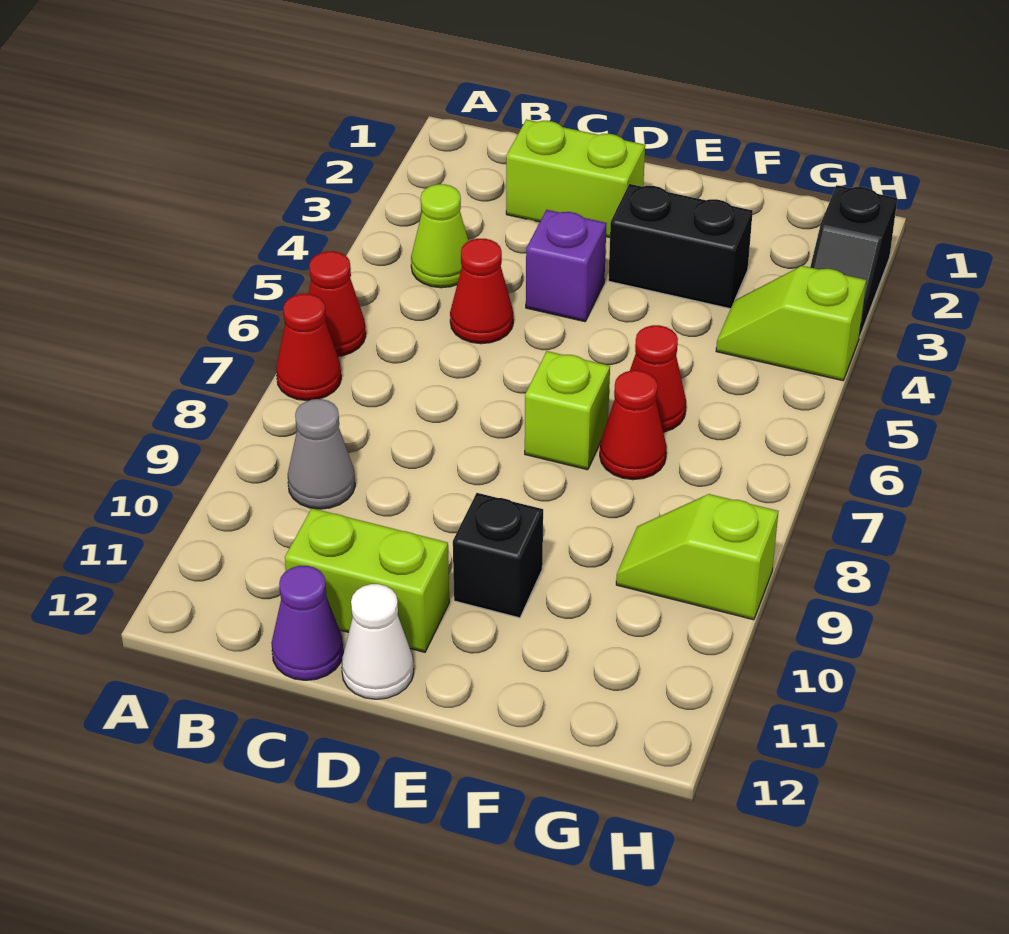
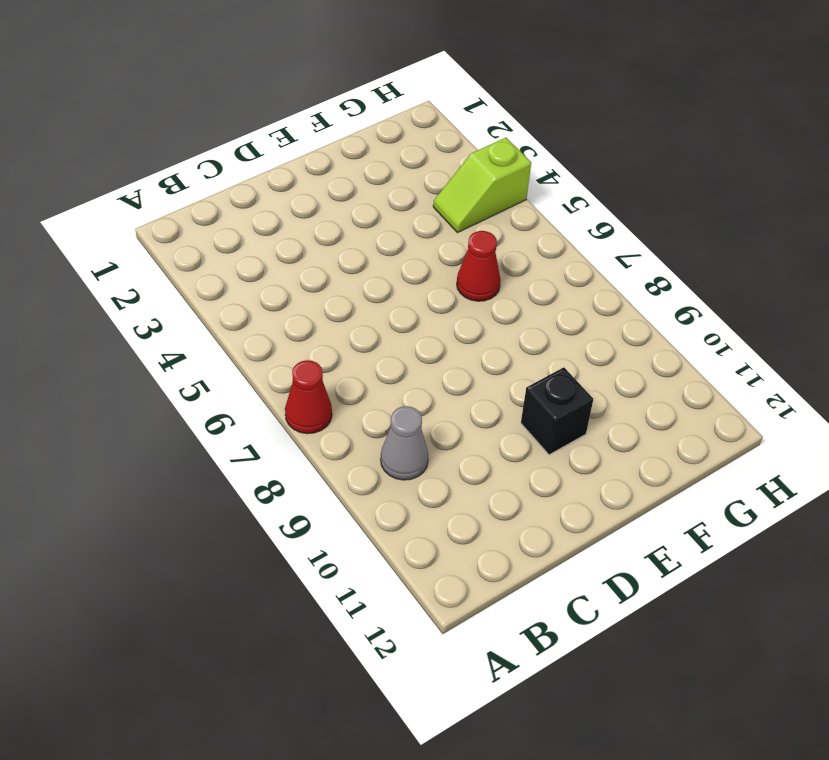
none -> red cone A6 level 1
none -> lime cone B4 level 1
none -> lime brick C2:D2 level 1

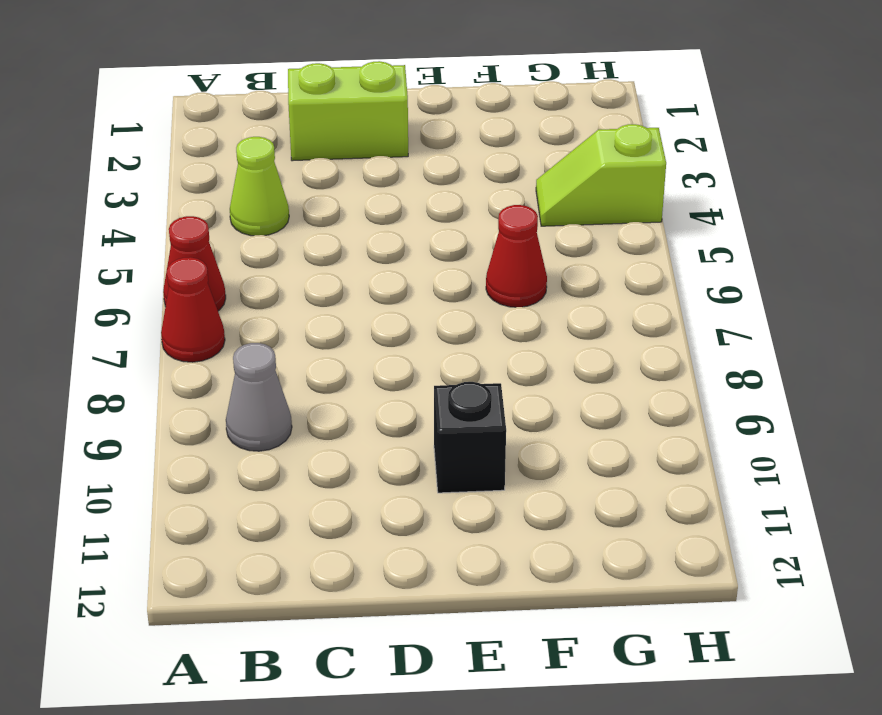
none -> red cone C5 level 1
none -> lime brick C11:D11 level 1
none -> purple cone C12 level 1

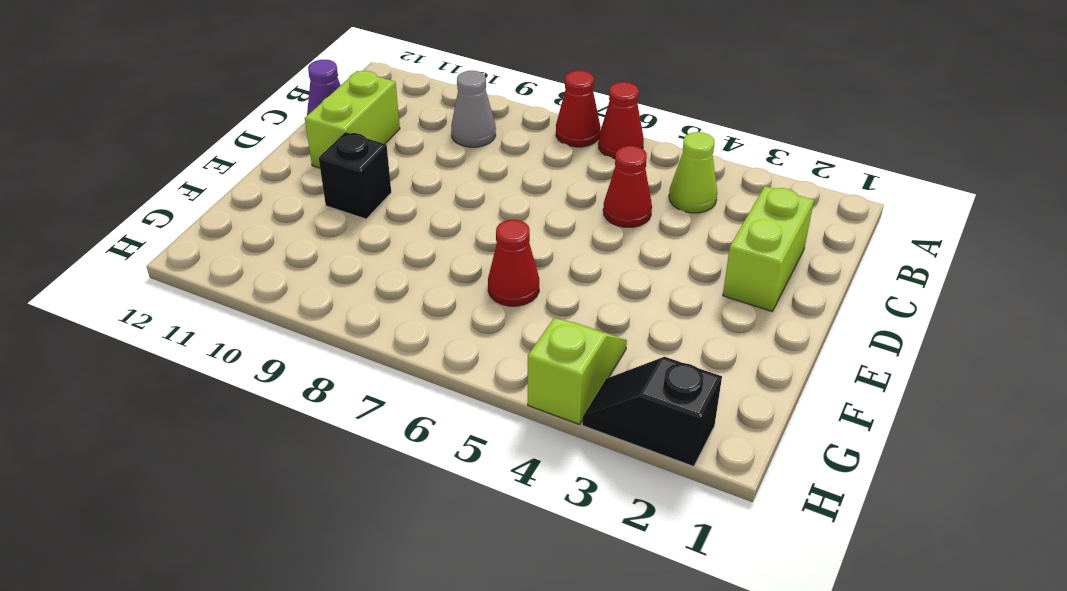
none -> purple brick D4 level 1
none -> white cone D12 level 1
none -> black brick E3:F3 level 1

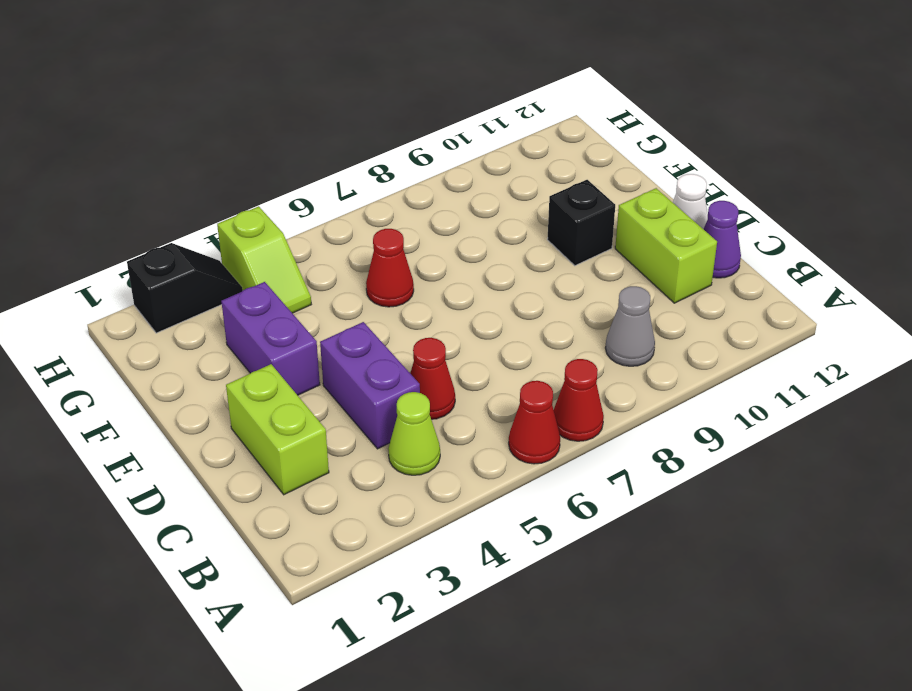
purple brick C4:D4 level 1 -> purple brick D4 level 1
purple brick E3:F3 level 1 -> black brick E3:F3 level 1
none -> lime brick E7 level 1
none -> red cone F7 level 1
none -> lime slope G9:H9 level 1 top H

